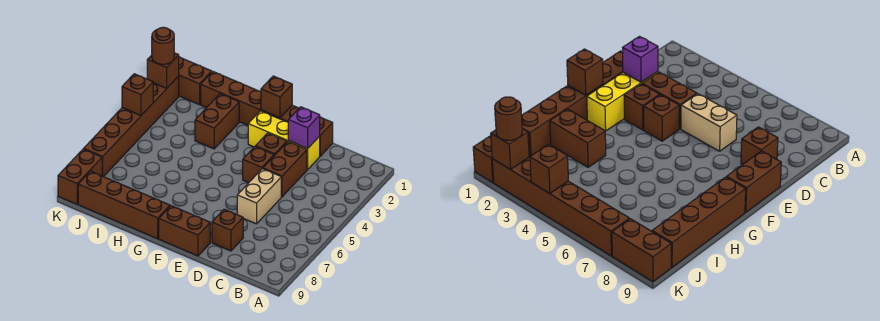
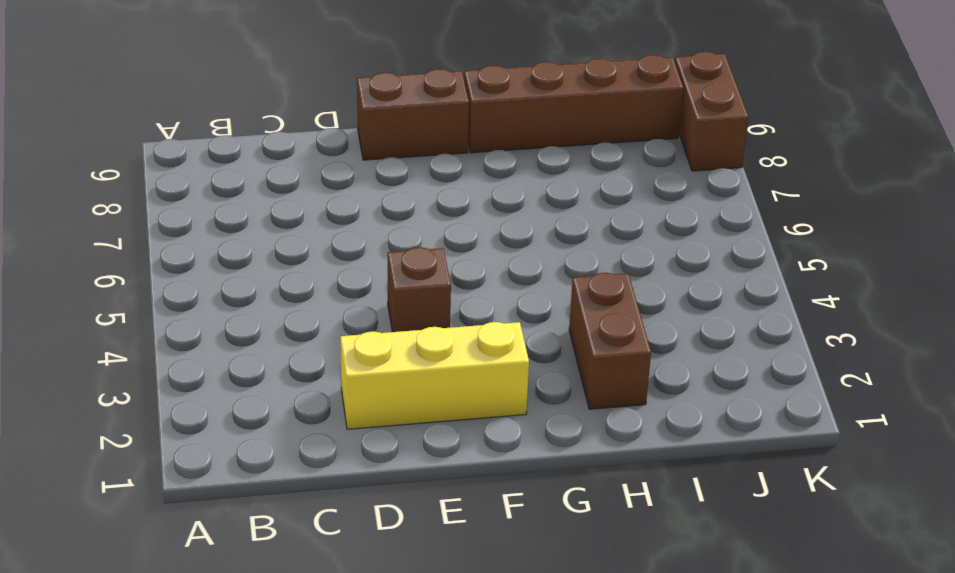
none -> brown brick D1:I1 level 1
none -> brown brick D3:D4 level 1
none -> tan brick D5:D6 level 1

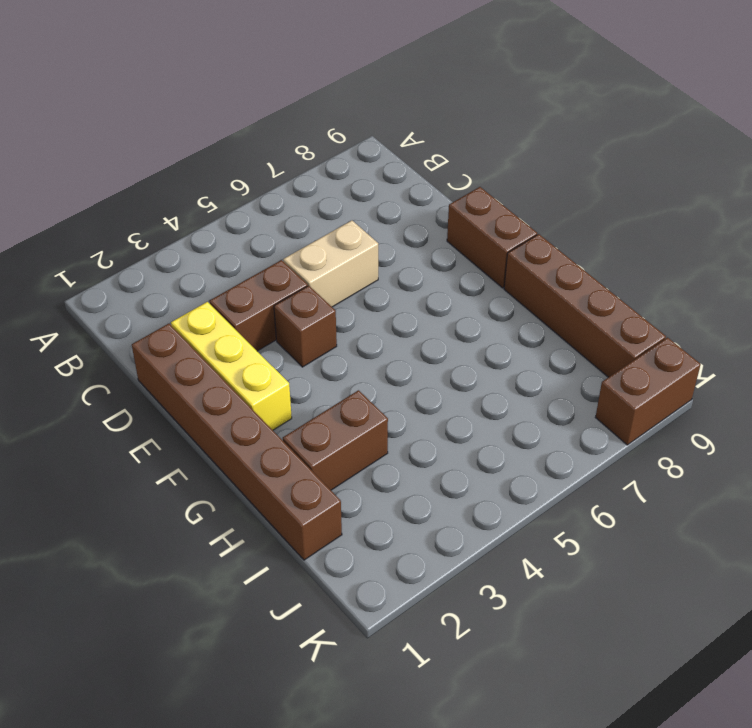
none -> brown brick D8 level 1
none -> brown brick E3 level 1
none -> brown brick J1:K1 level 1

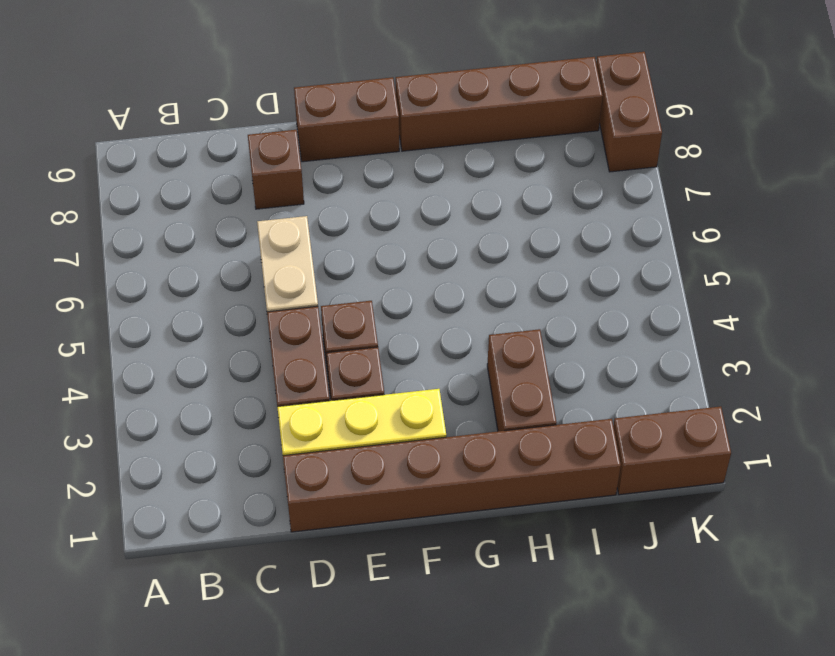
none -> brown brick K2:K7 level 1
none -> purple brick D2 level 2
none -> brown brick F1 level 2

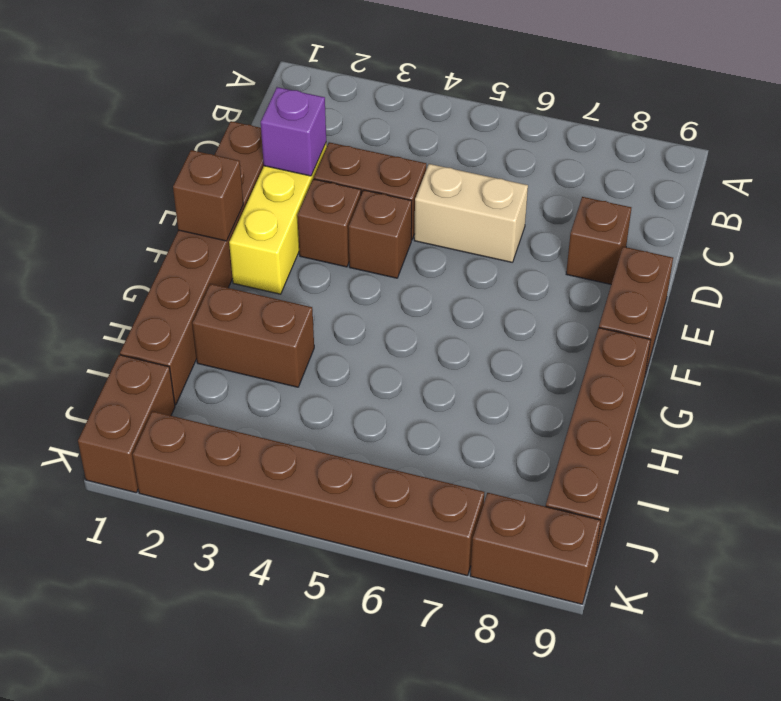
none -> brown brick K2 level 2
none -> brown brick K4 level 2
none -> brown round brick K2 level 3

